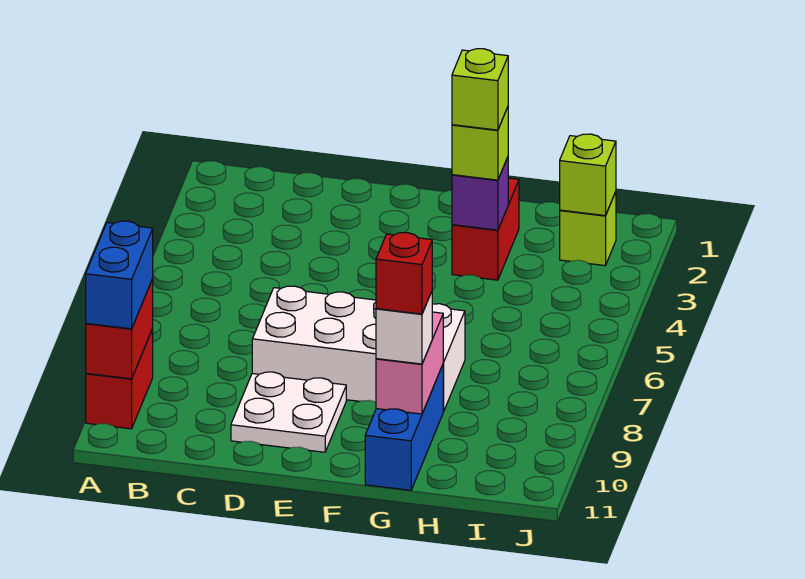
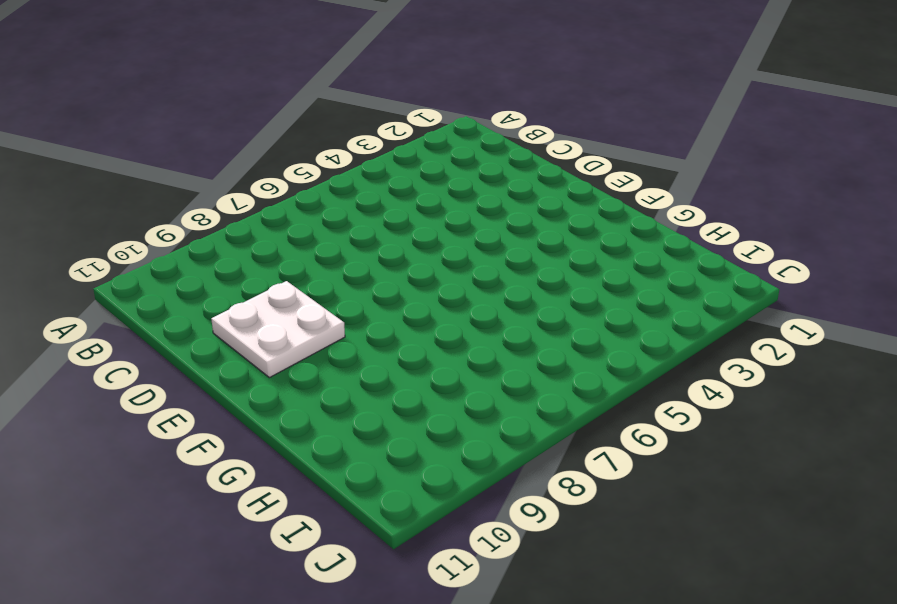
none -> red brick A9:A10 level 1
none -> white brick D7:G8 level 1
none -> red brick G2:G3 level 1

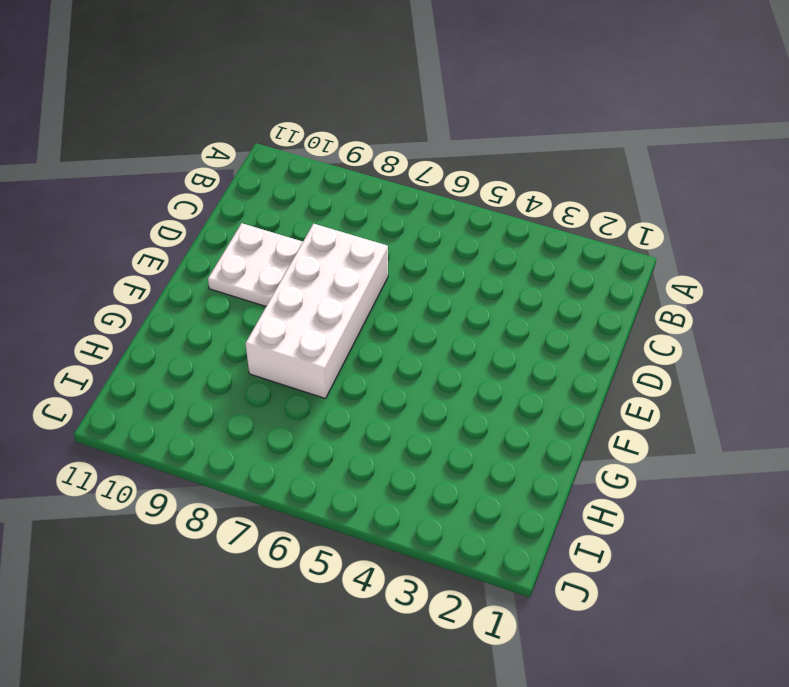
none -> red brick A9:A10 level 1
none -> red brick G2:G3 level 1
none -> blue brick G9:G11 level 1

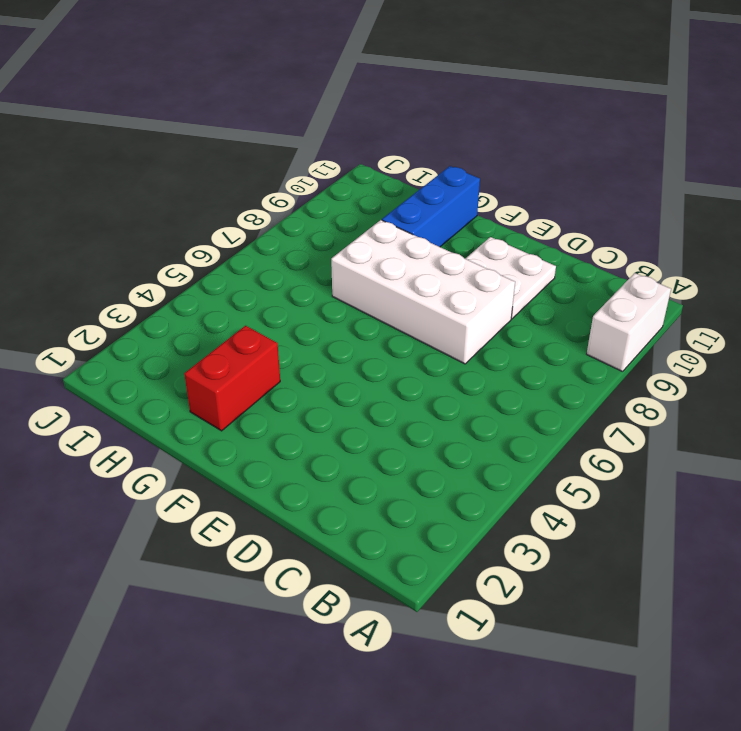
white brick A9:A10 level 1 -> red brick A9:A10 level 1
none -> lime brick I2 level 1
none -> red brick A9:A10 level 2
none -> purple brick G3 level 2

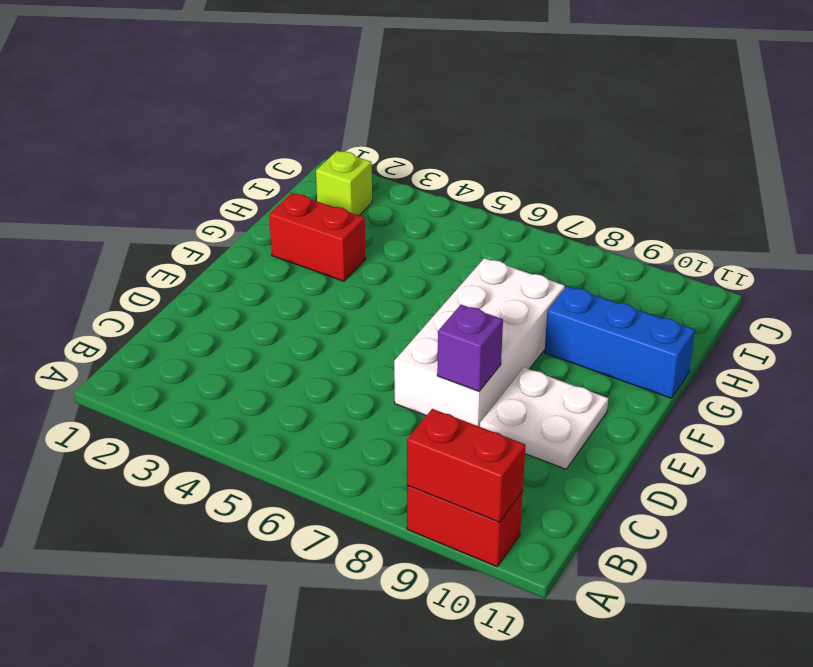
purple brick D8 level 2 -> purple brick G3 level 2
none -> pink brick G9:G10 level 2
none -> lime brick I2 level 2
none -> blue brick A9:A10 level 3

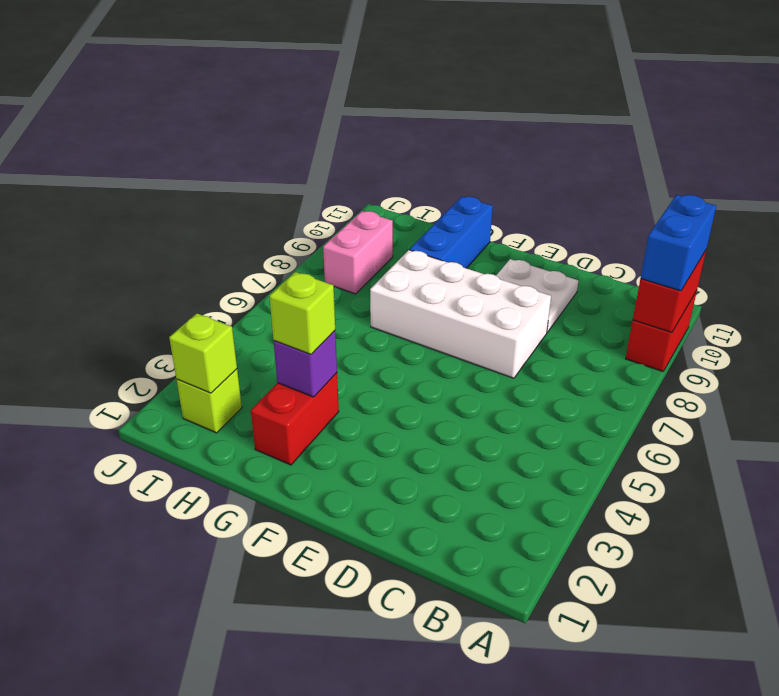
pink brick I8:I9 level 1 -> pink brick G9:G10 level 2
none -> white brick G10 level 3
none -> lime brick G3 level 4
none -> red brick G10 level 4

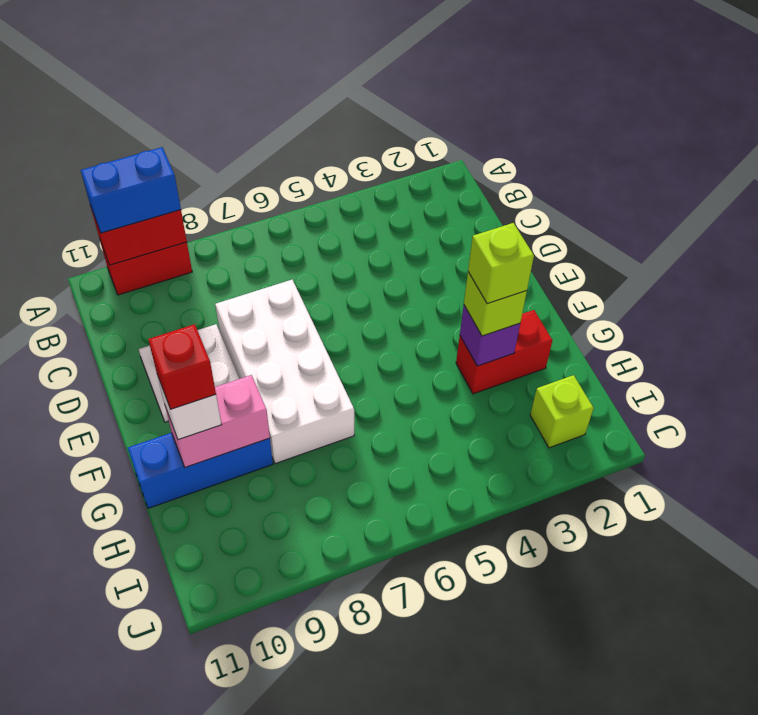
none -> lime brick I2 level 2

